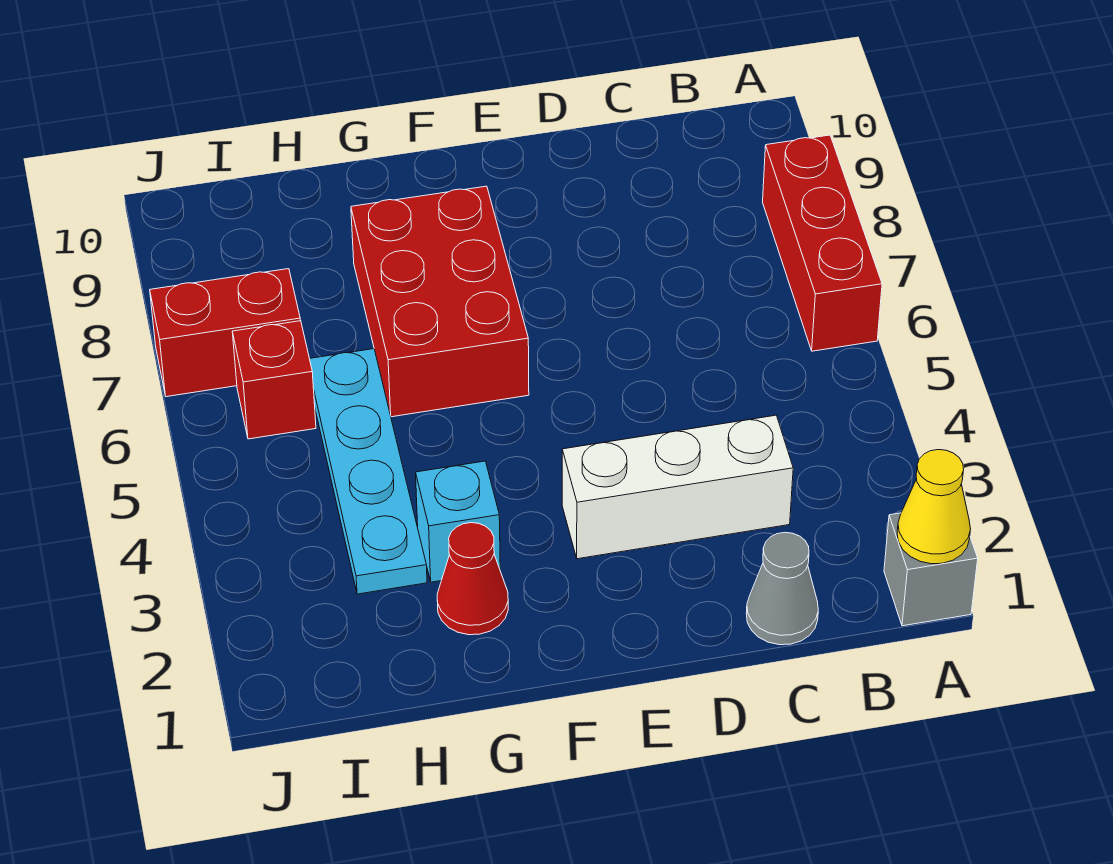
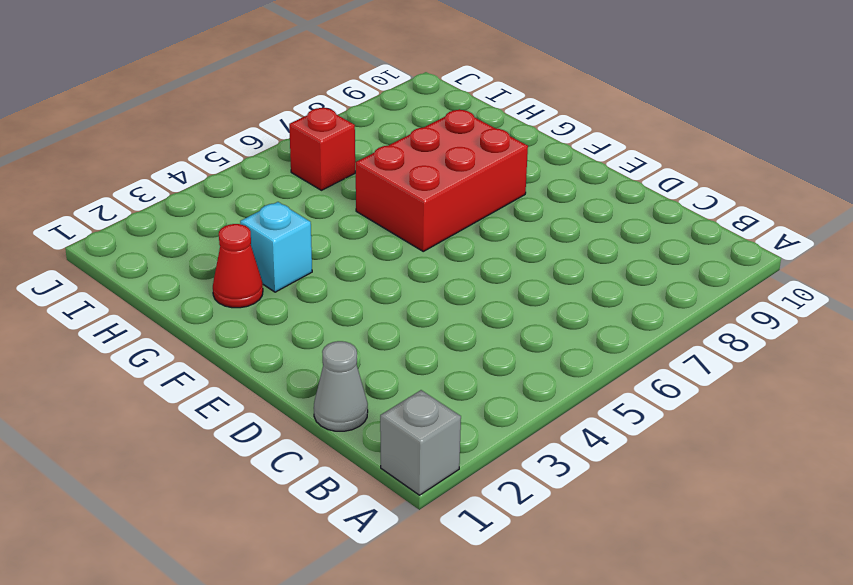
none -> red brick A6:A8 level 1
none -> white brick C3:E3 level 1

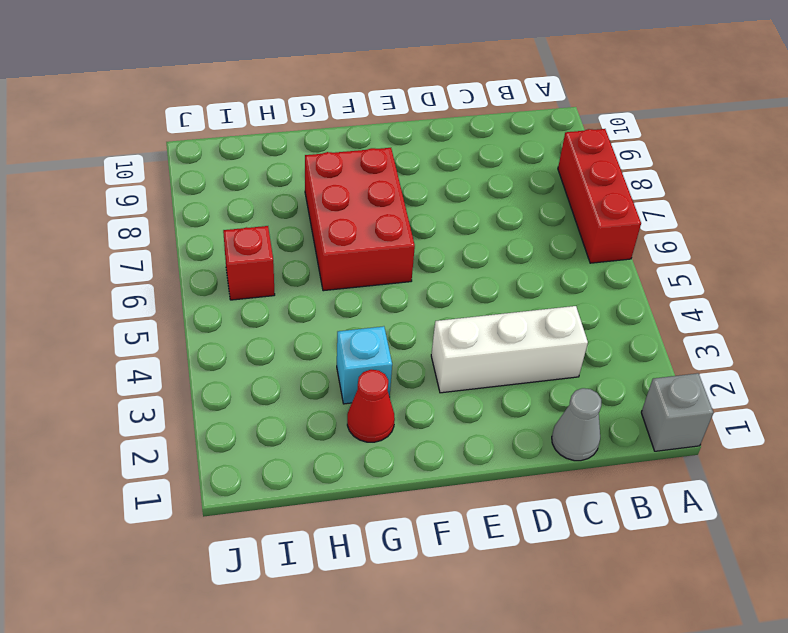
none -> cyan plate H3:H6 level 1
none -> red brick I7:J7 level 1

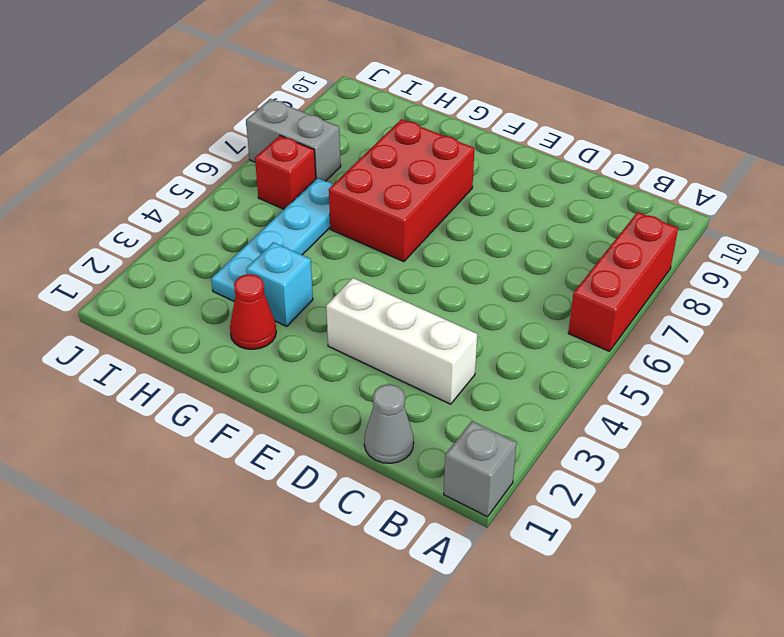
grey brick I7:J7 level 1 -> red brick I7:J7 level 1
none -> yellow cone A1 level 2

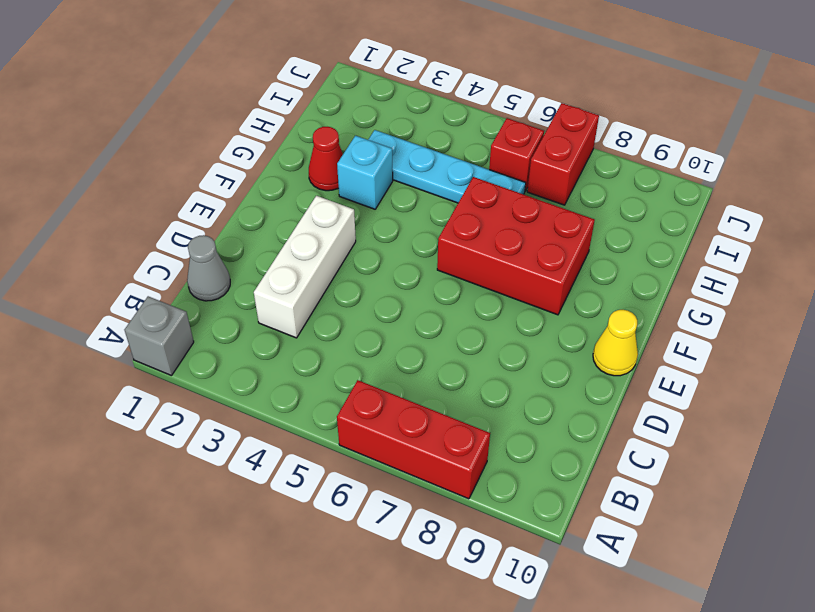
yellow cone E10 level 1 -> yellow cone A1 level 2

